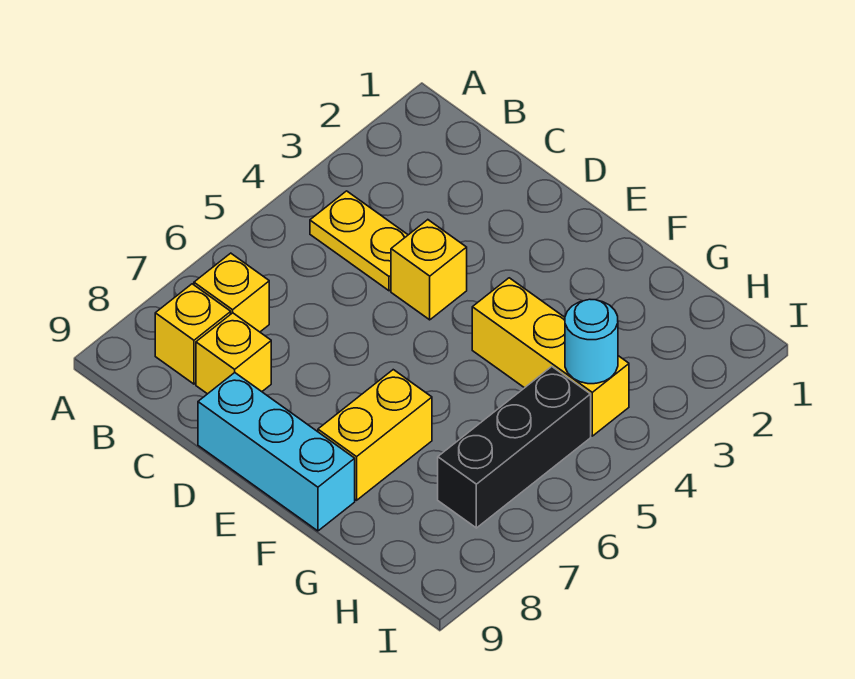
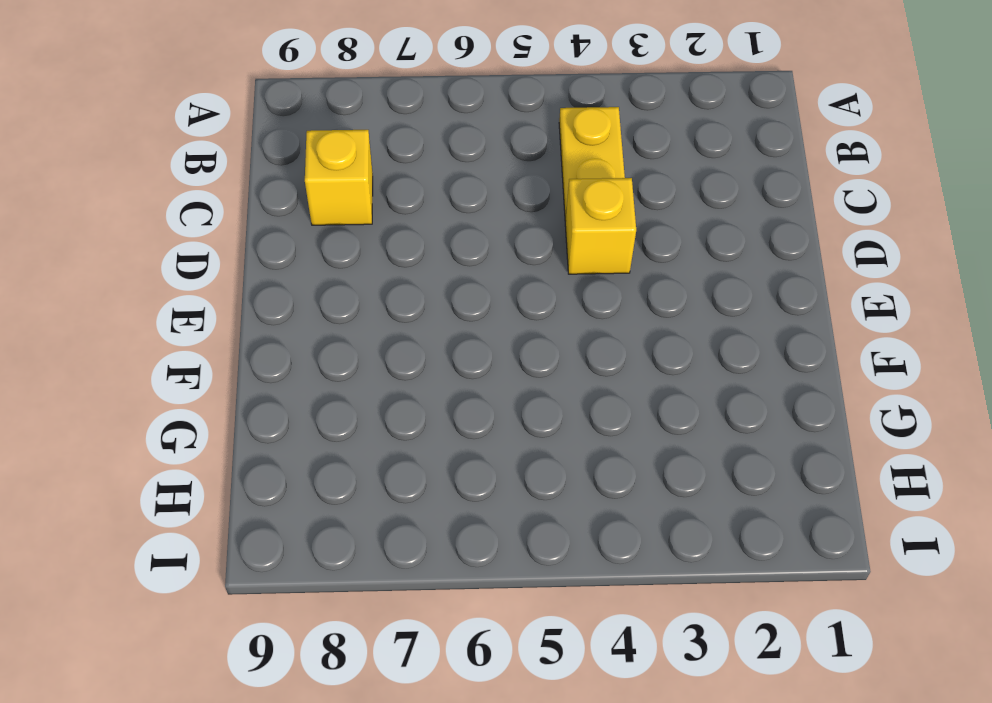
none -> yellow brick B7 level 1
none -> yellow brick B8 level 1

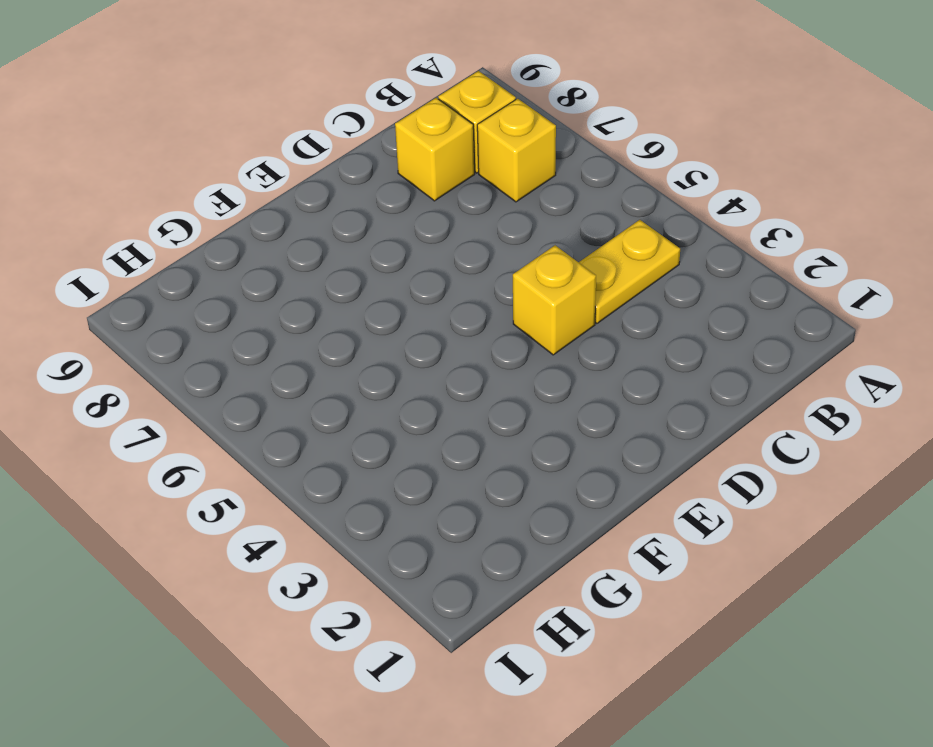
none -> cyan brick D9:F9 level 1
none -> yellow brick F4:H4 level 1

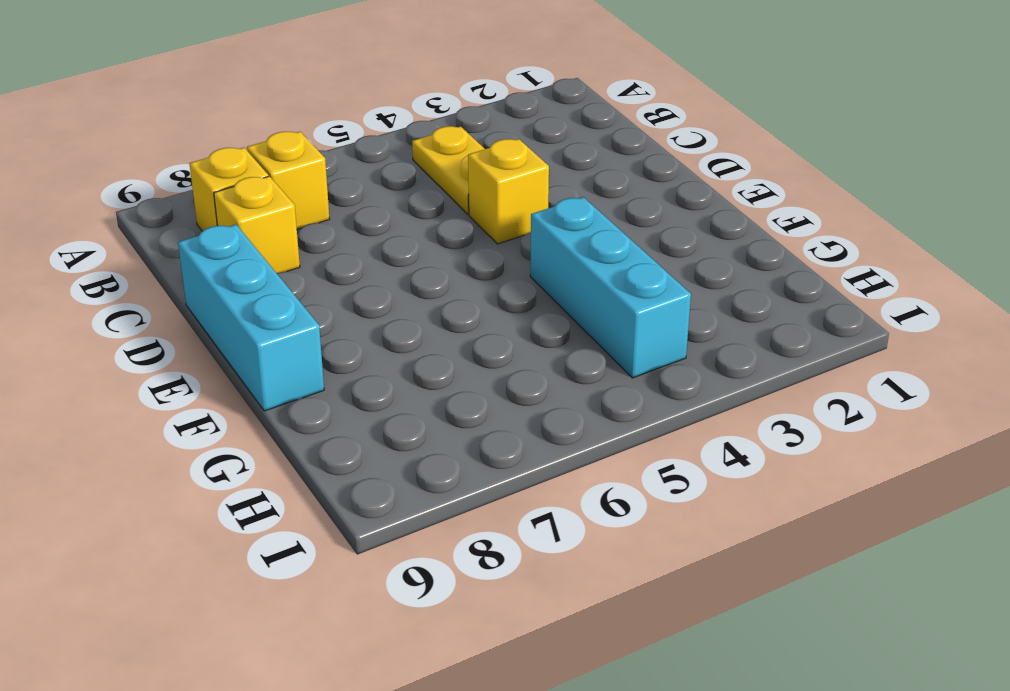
cyan brick F4:H4 level 1 -> yellow brick F4:H4 level 1
none -> yellow brick F7:F8 level 1
none -> black brick H5:H7 level 1

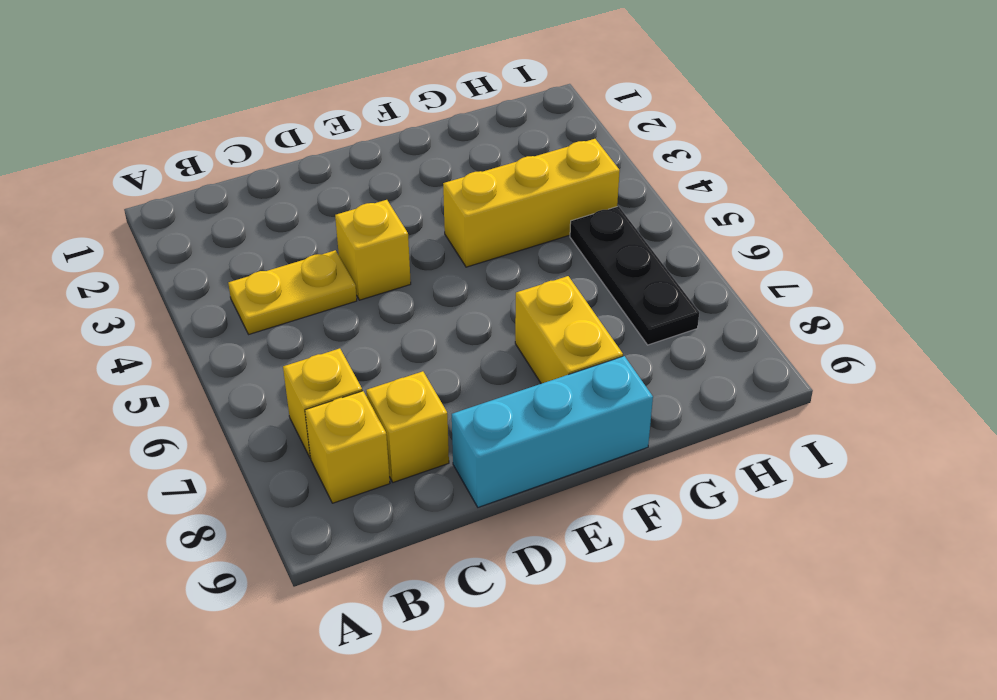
black plate H5:H7 level 1 -> black brick H5:H7 level 1
none -> cyan round brick H4 level 2

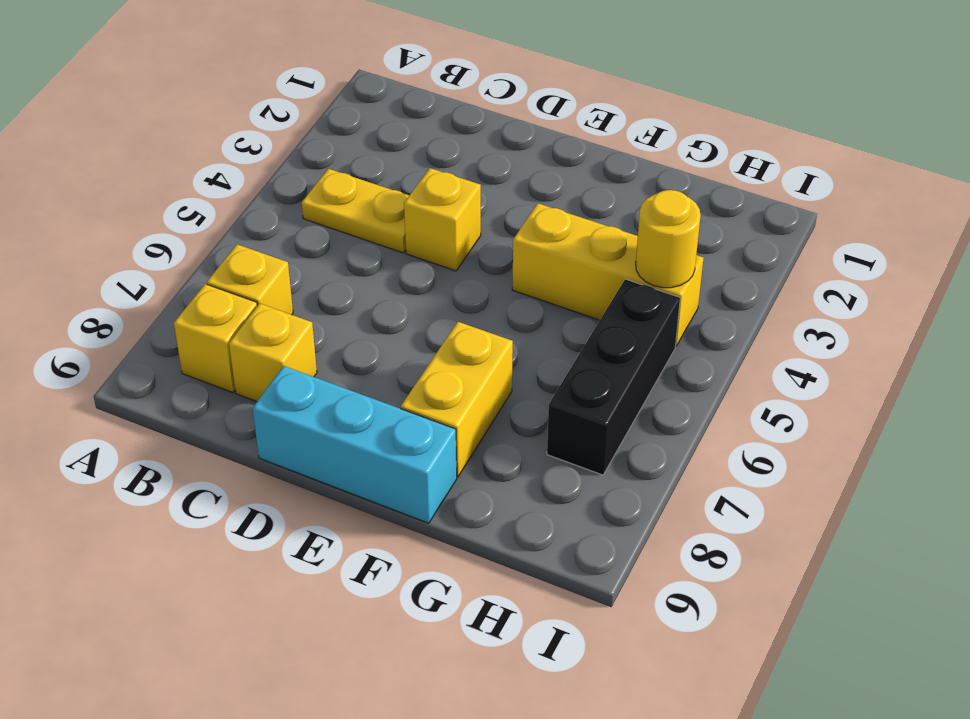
yellow round brick H4 level 2 -> cyan round brick H4 level 2

